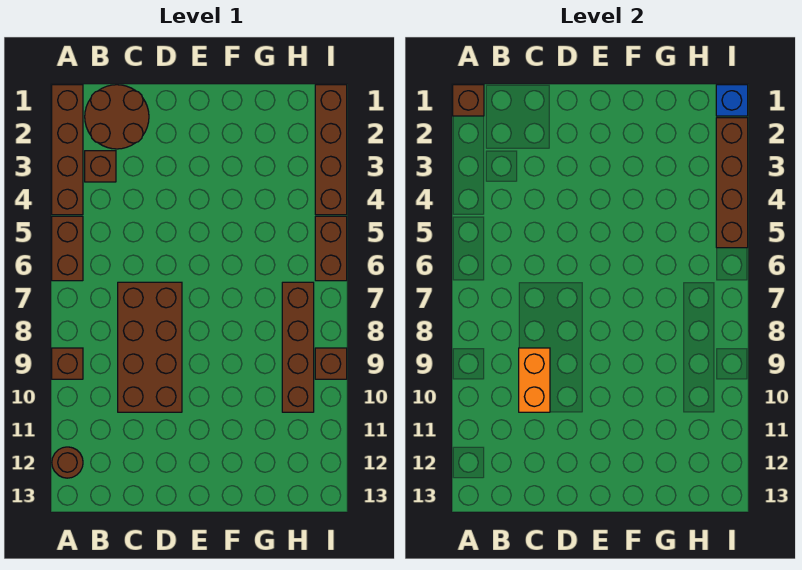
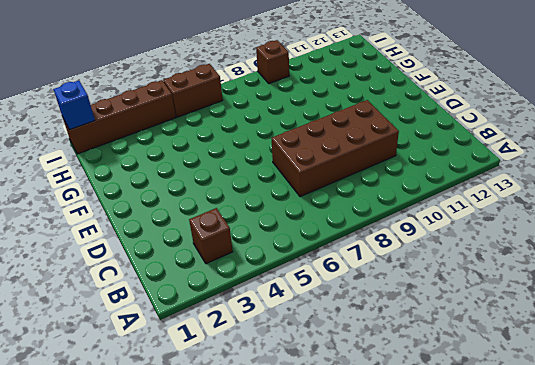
none -> brown brick A1:A4 level 1
none -> brown brick A5:A6 level 1
none -> brown brick A9 level 1

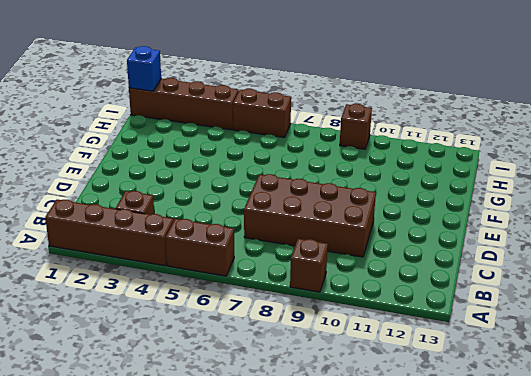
none -> brown round brick A12 level 1
none -> brown round brick B1:C2 level 1
none -> brown brick H7:H10 level 1

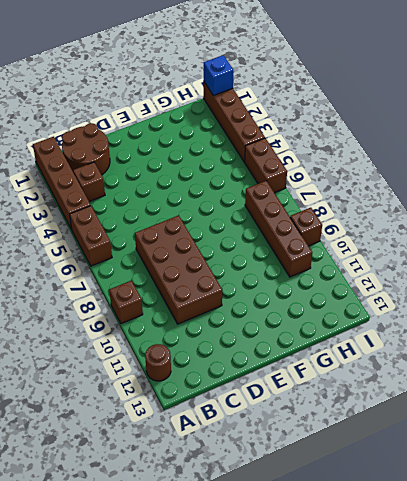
none -> brown brick A1 level 2
none -> orange brick C9:C10 level 2
none -> brown brick I2:I5 level 2

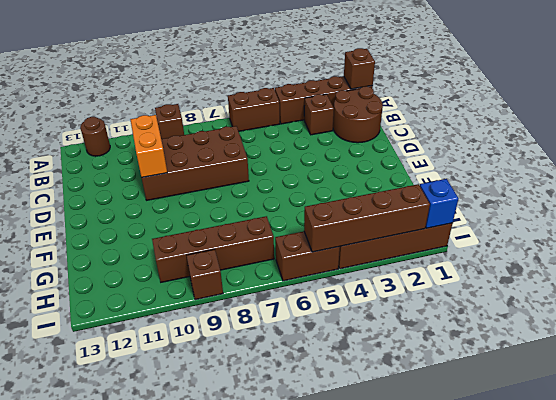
orange brick C10:D10 level 2 -> orange brick C9:C10 level 2

